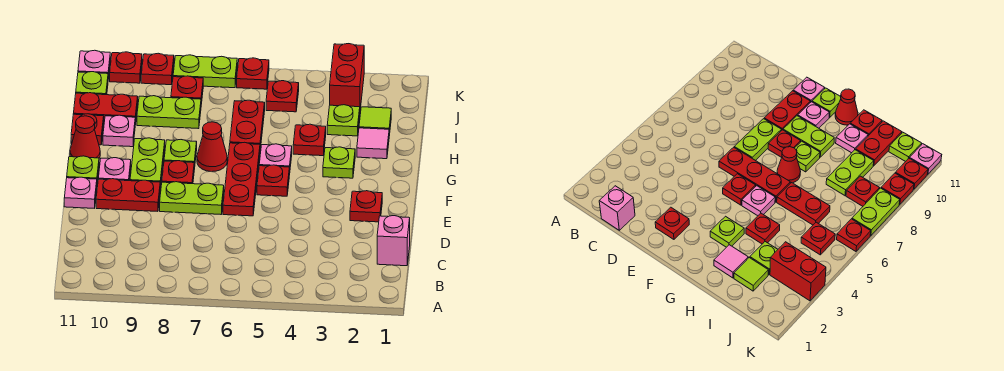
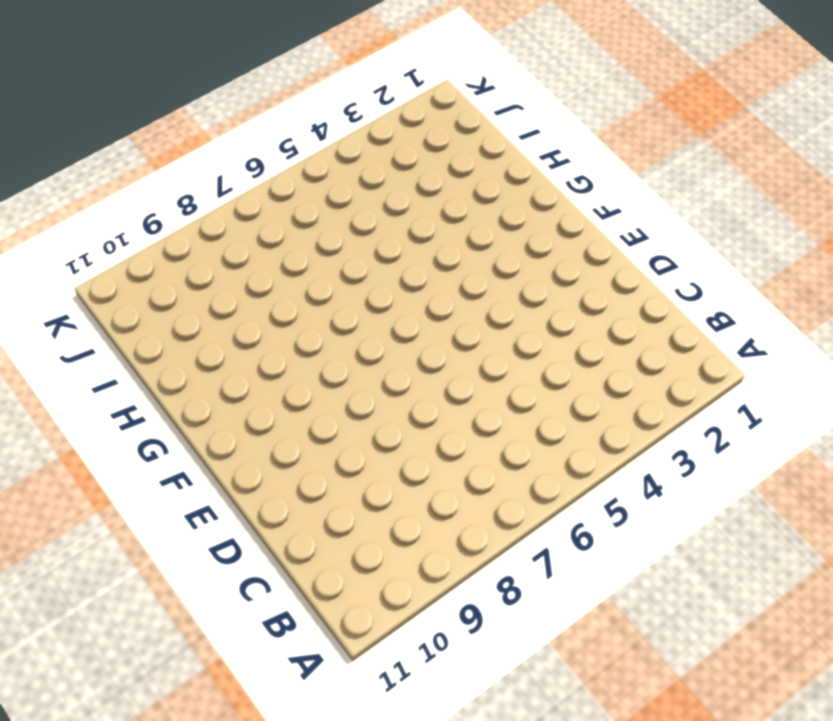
none -> pink brick C1 level 1
none -> red plate E2 level 1
none -> red plate E6:G6 level 1
none -> lime plate E7:E8 level 1

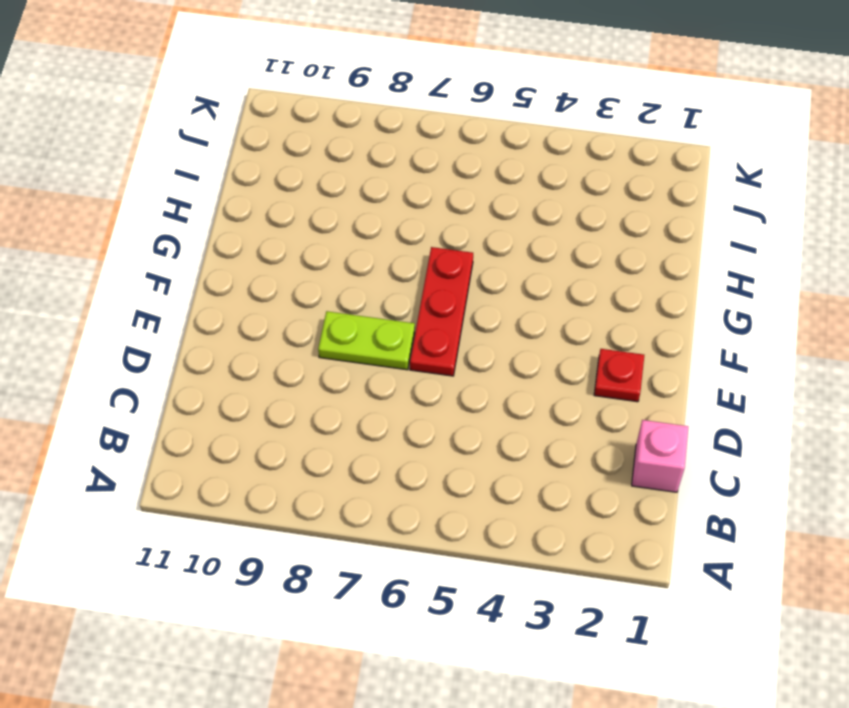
none -> red plate E9:E10 level 1
none -> pink plate E11 level 1
none -> red plate F5 level 1
none -> red plate F8 level 1

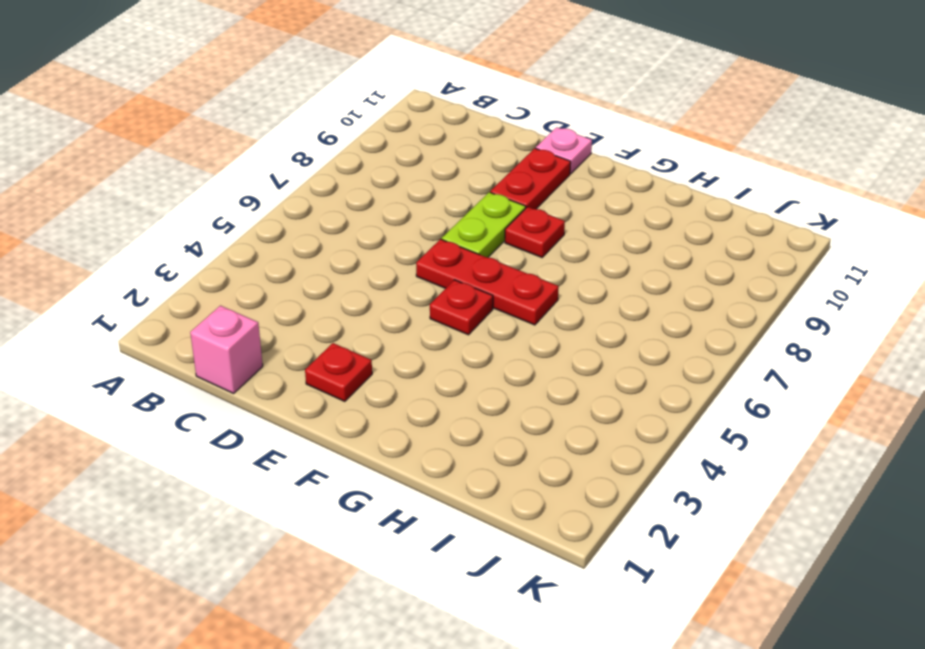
none -> lime plate F9:G9 level 1
none -> pink plate F10 level 1
none -> lime plate F11 level 1
none -> lime plate G3 level 1

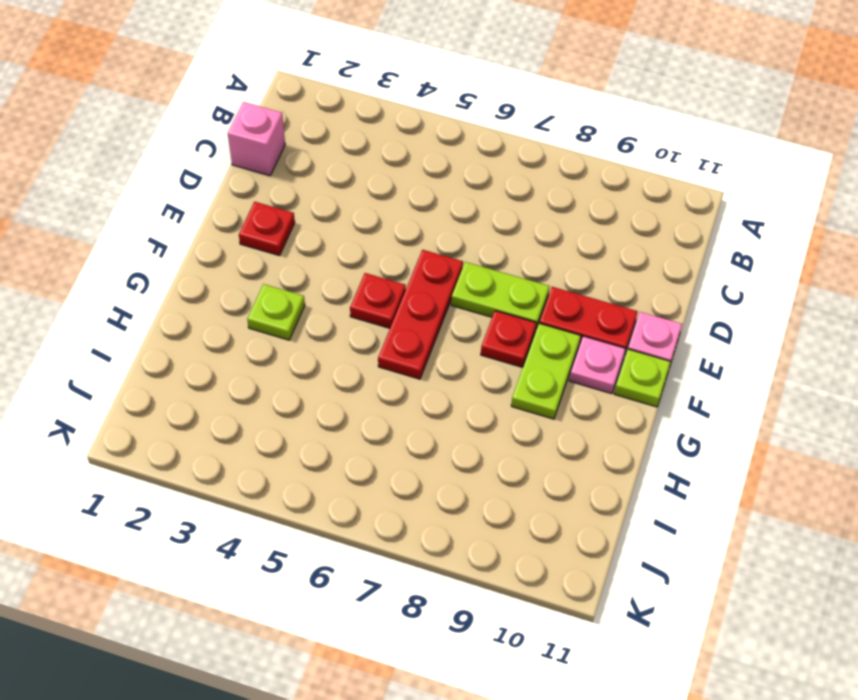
none -> pink plate G5 level 1
none -> red cone G7 level 1
none -> lime plate G8 level 1
none -> red cone G11 level 1

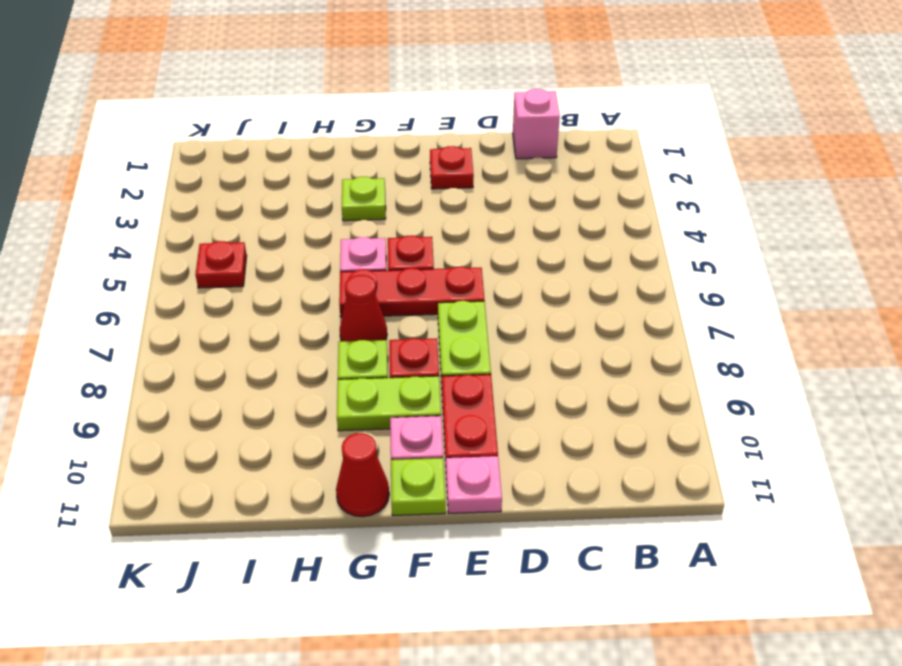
none -> pink tile H2 level 1
none -> red plate H4 level 1
none -> red plate H6:I6 level 1
none -> pink plate H10 level 1

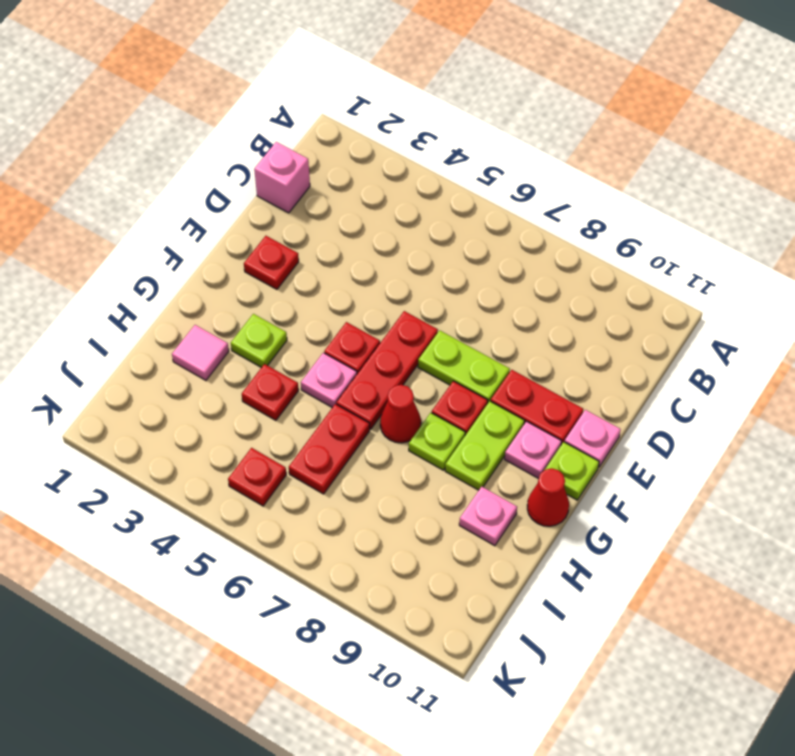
none -> red plate H11 level 1
none -> lime tile I2 level 1
none -> lime plate I3 level 1
none -> lime plate I8:I9 level 1

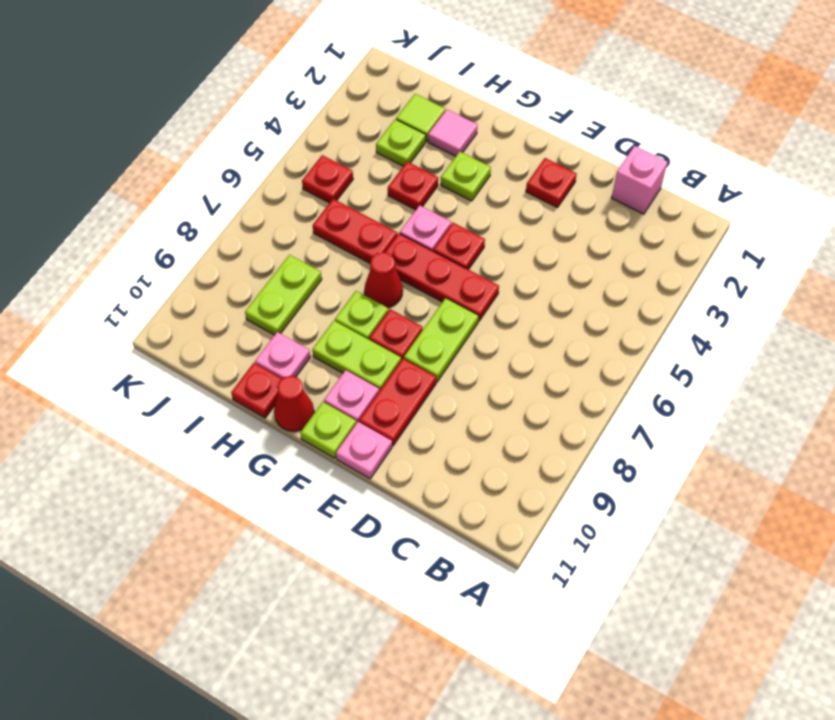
none -> red plate I10:I11 level 1
none -> red brick J3:K3 level 1
none -> red plate J8 level 1
none -> lime plate J11 level 1

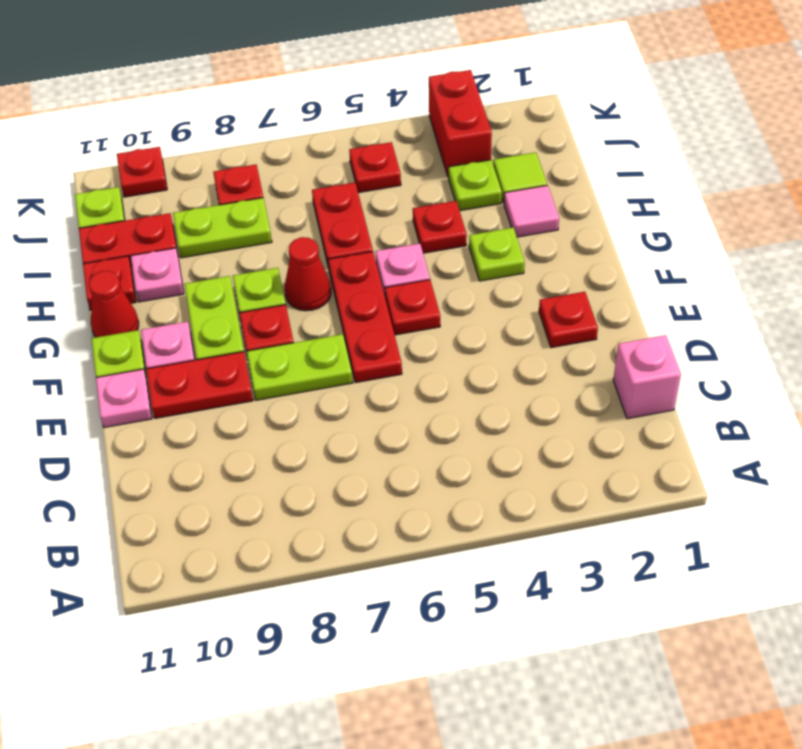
none -> red plate K6 level 1
none -> lime plate K7:K8 level 1
none -> red plate K9 level 1
none -> pink plate K11 level 1

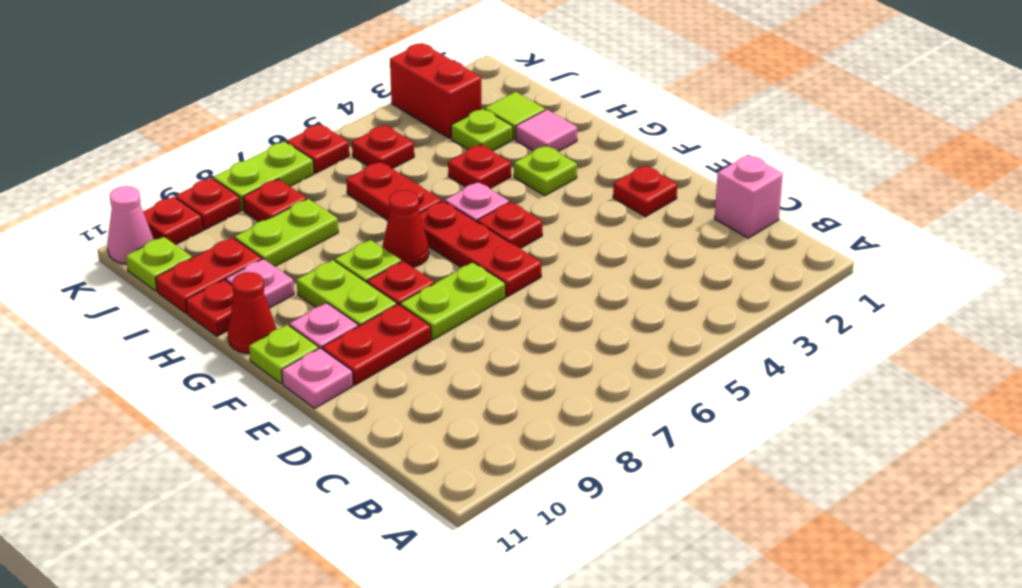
pink cone K11 level 1 -> pink plate K11 level 1

